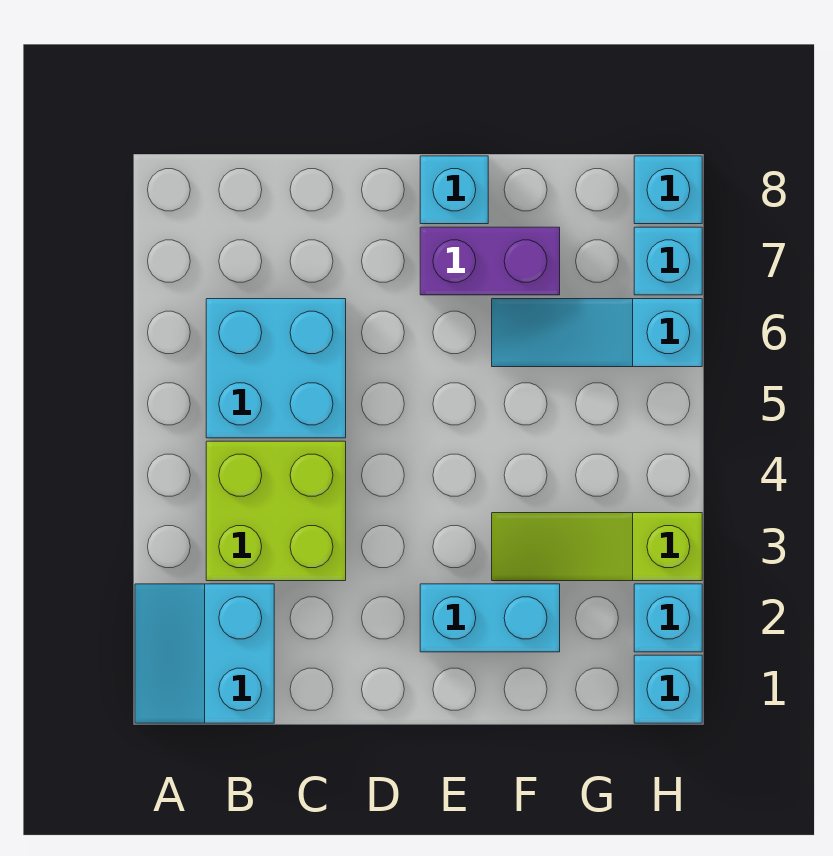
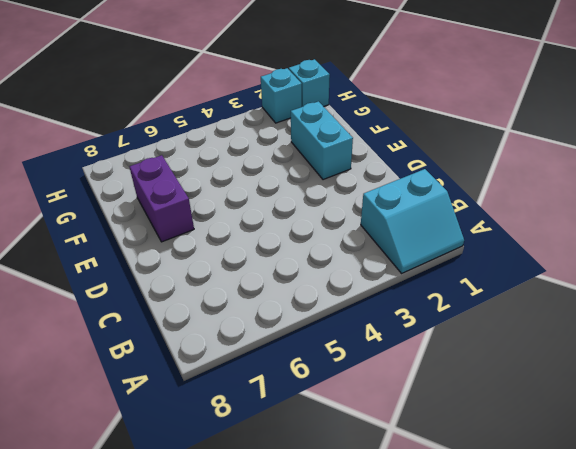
none -> lime brick B3:C4 level 1
none -> cyan brick B5:C6 level 1
none -> cyan brick E8 level 1

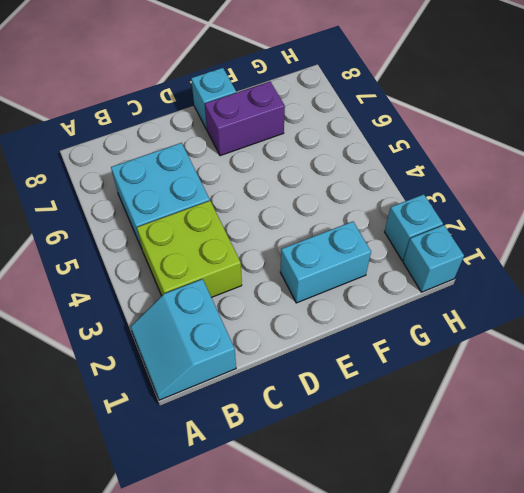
none -> lime slope F3:H3 level 1 top H
none -> cyan slope F6:H6 level 1 top H
none -> cyan brick H7 level 1

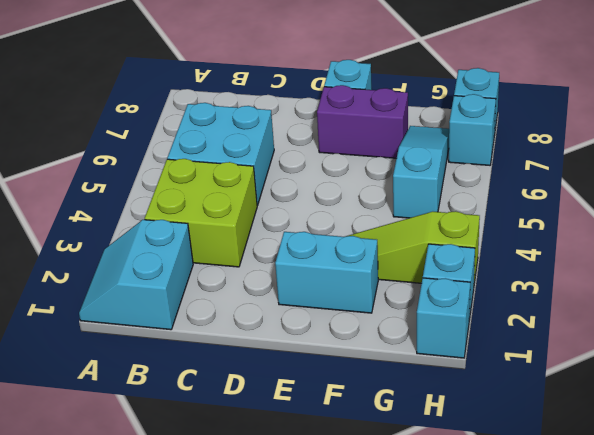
cyan slope G5:G7 level 1 top 5 -> cyan slope F6:H6 level 1 top H

